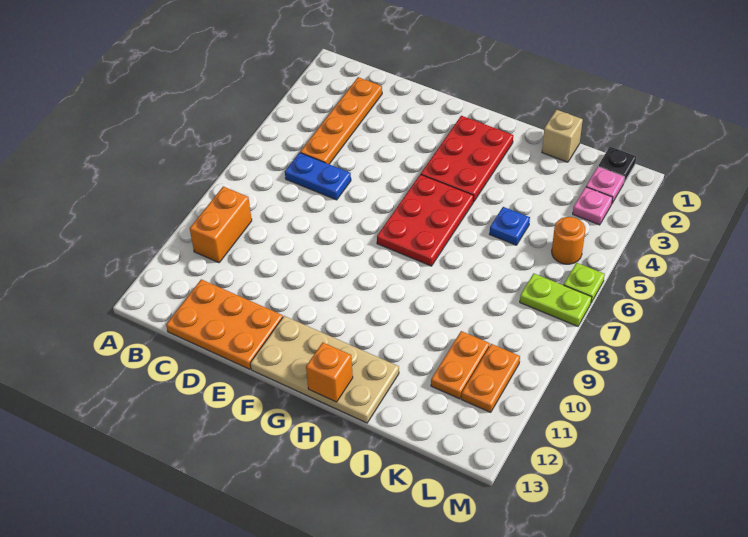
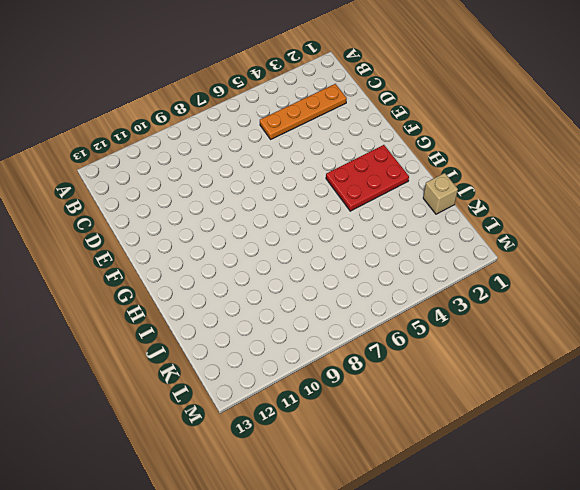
none -> orange brick B9:B10 level 1
none -> blue plate C6:D6 level 1
none -> orange plate C12:E13 level 1

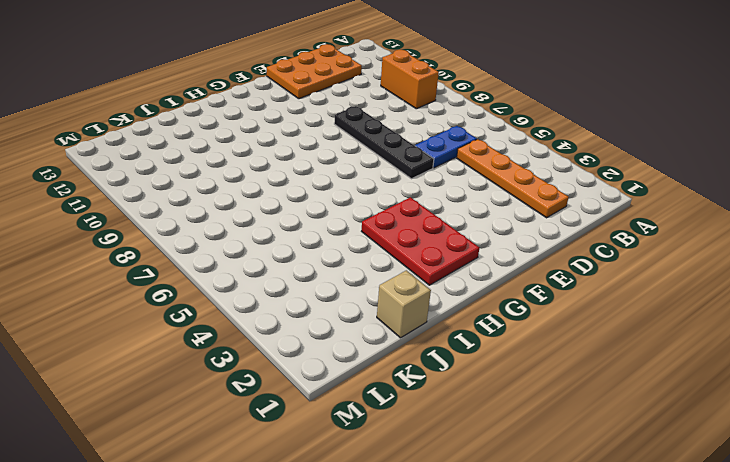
black plate E6:E9 level 1 -> none
none -> tan plate F12:I13 level 1
none -> red plate G5:H7 level 1
none -> blue plate J5 level 1

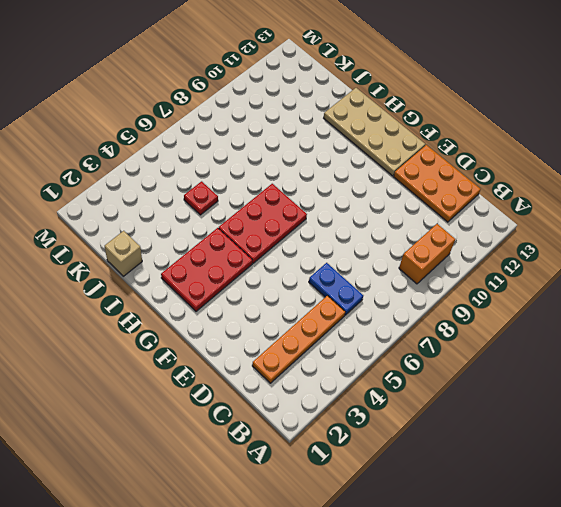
red plate J5 level 1 -> blue plate J5 level 1
none -> orange plate K10:K11 level 1
none -> black plate L1 level 1
none -> pink plate L2 level 1

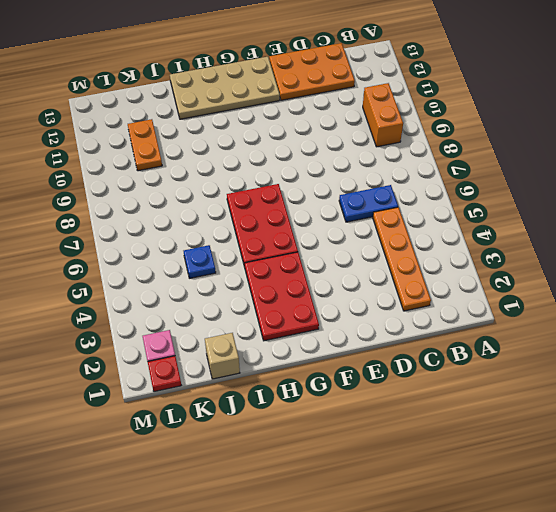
red plate L1 level 1 -> black plate L1 level 1
none -> pink plate L3 level 1
none -> orange round brick L5 level 1
none -> lime plate L7:M7 level 1

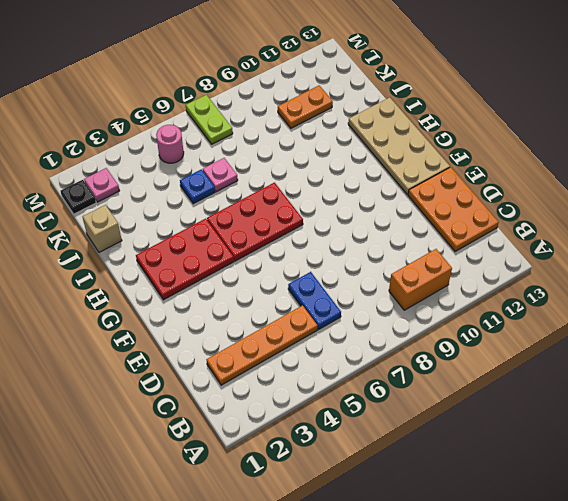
pink plate J6 level 1 -> pink plate L3 level 1
pink round brick L5 level 1 -> orange round brick L5 level 1
none -> orange plate L10:L11 level 1
none -> lime plate M6 level 1
none -> orange brick H13 level 2

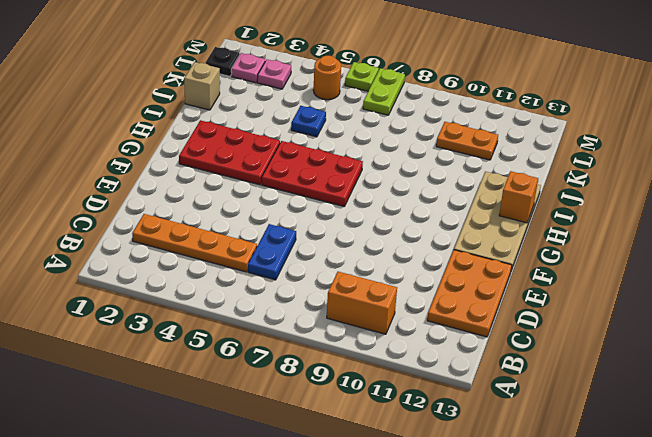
none -> orange plate L10:L11 level 1

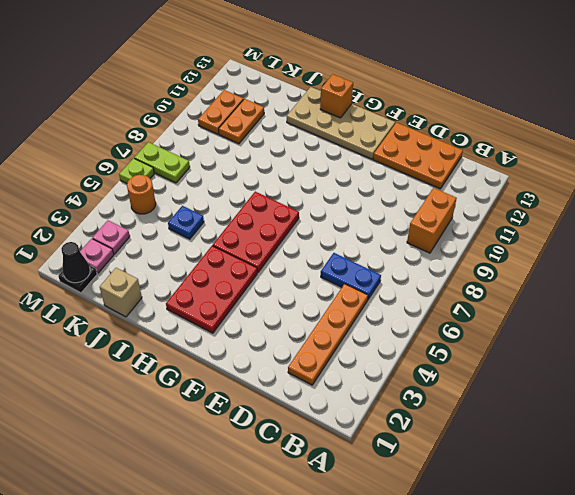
black cone L1 level 2 -> none

